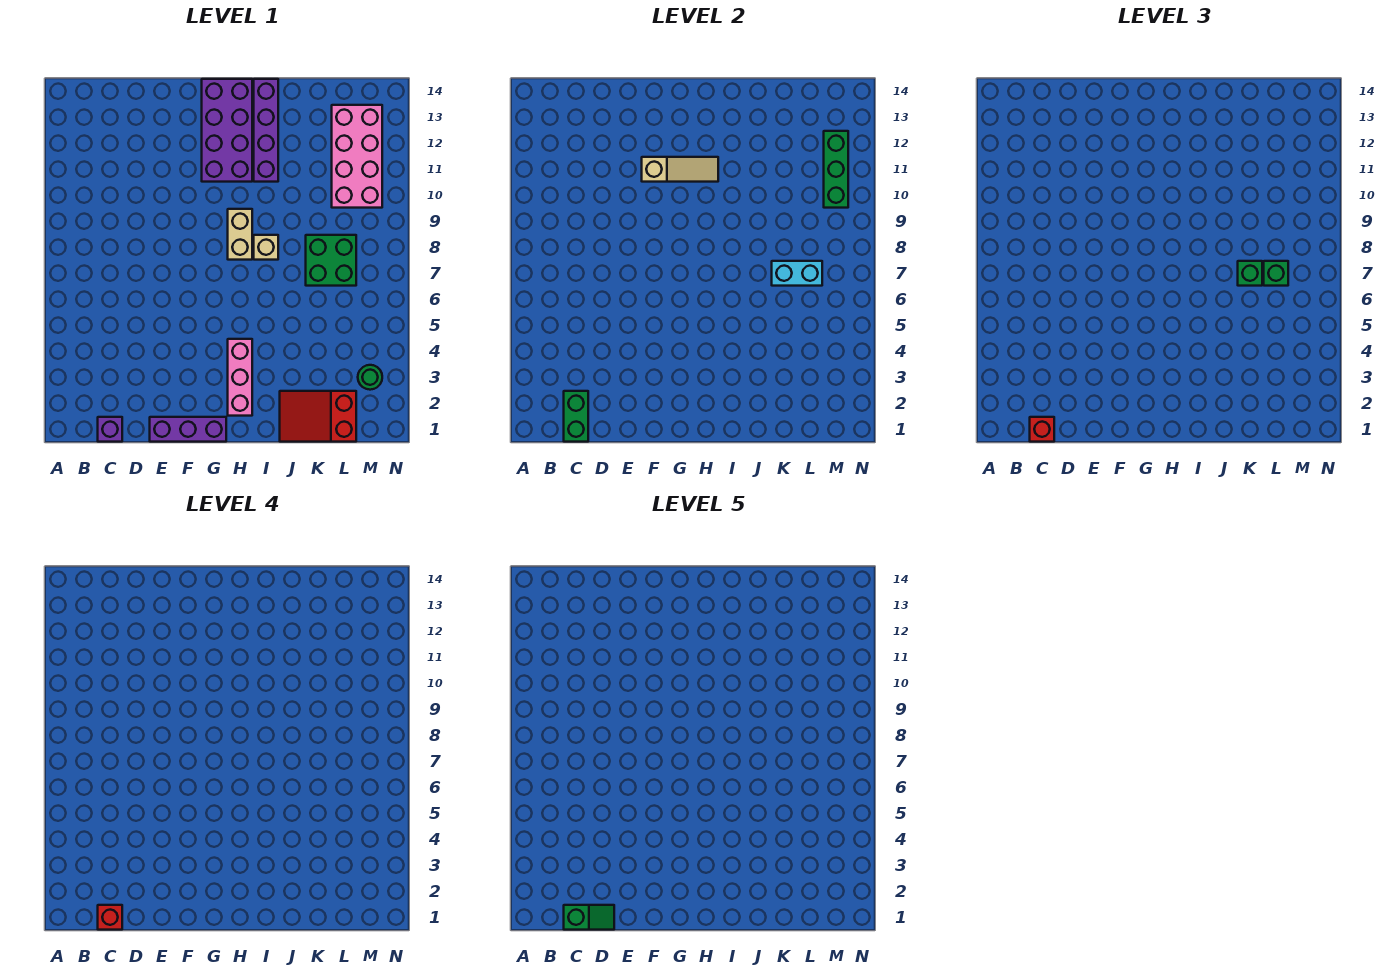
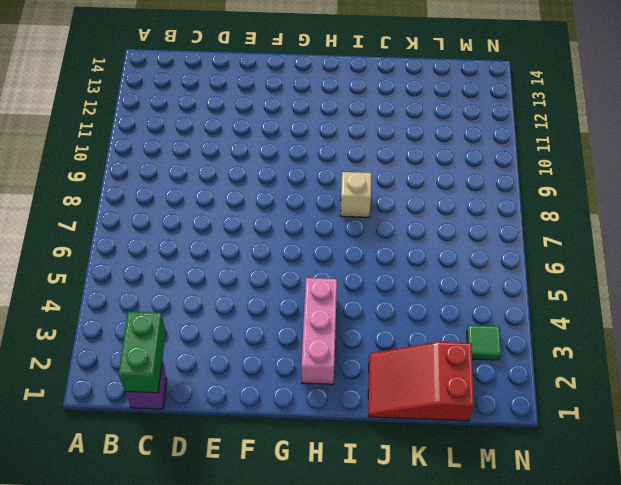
green tile M3 level 1 -> green round brick M3 level 1
none -> purple brick E1:G1 level 1
none -> purple brick G11:H14 level 1
none -> tan brick H8:H9 level 1

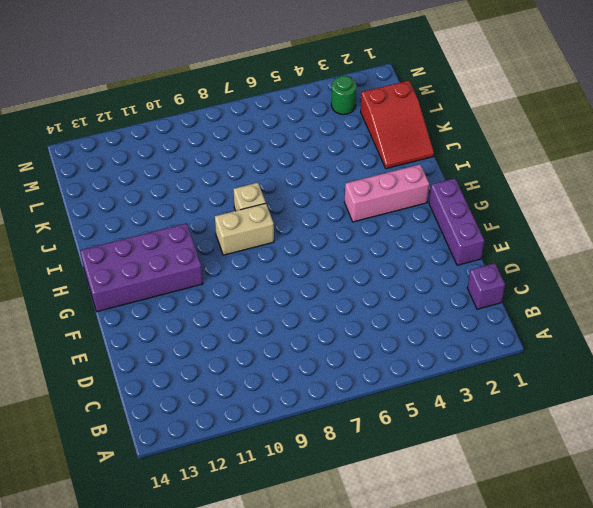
none -> purple brick I11:I14 level 1
none -> green brick K7:L8 level 1
none -> pink brick L10:M13 level 1

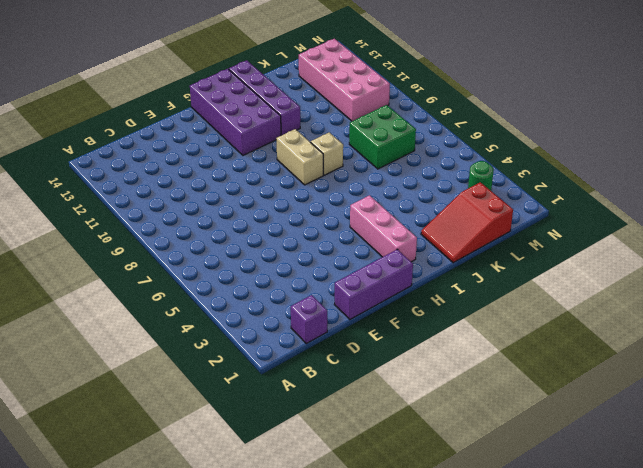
none -> green brick C1:C2 level 2
none -> tan slope F11:H11 level 2 top F
none -> cyan brick K7:L7 level 2

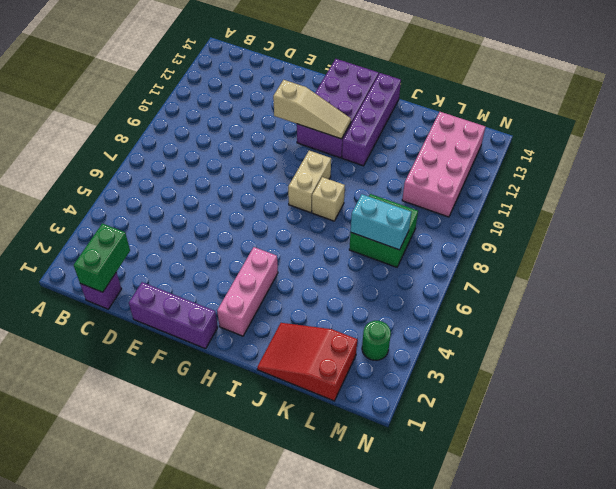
none -> green brick M10:M12 level 2
none -> red brick C1 level 3
none -> green brick K7 level 3

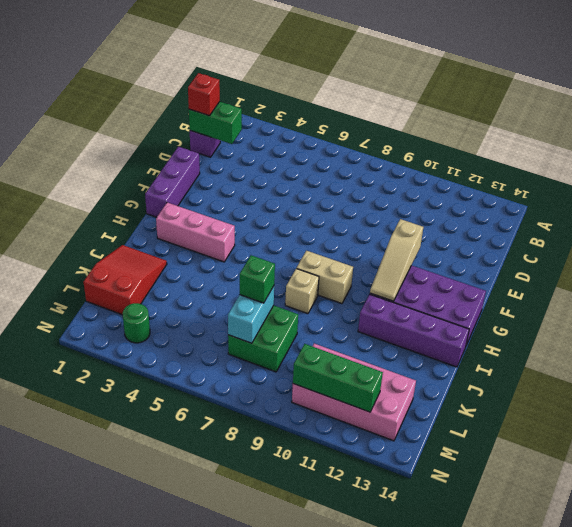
none -> green brick L7 level 3
none -> red brick C1 level 4
none -> green slope C1:D1 level 5 top C

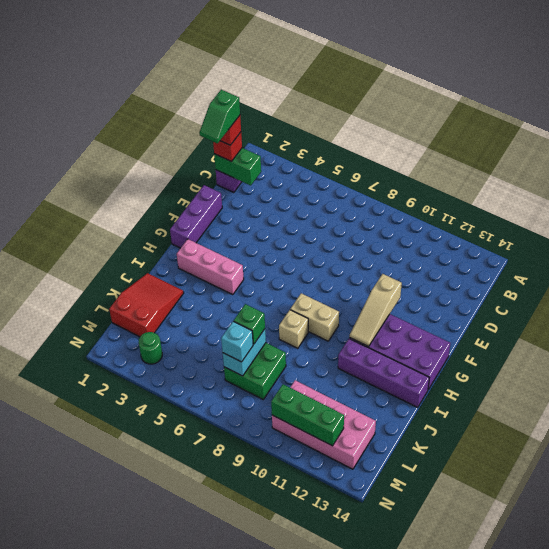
cyan brick L7 level 3 -> green brick L7 level 3

